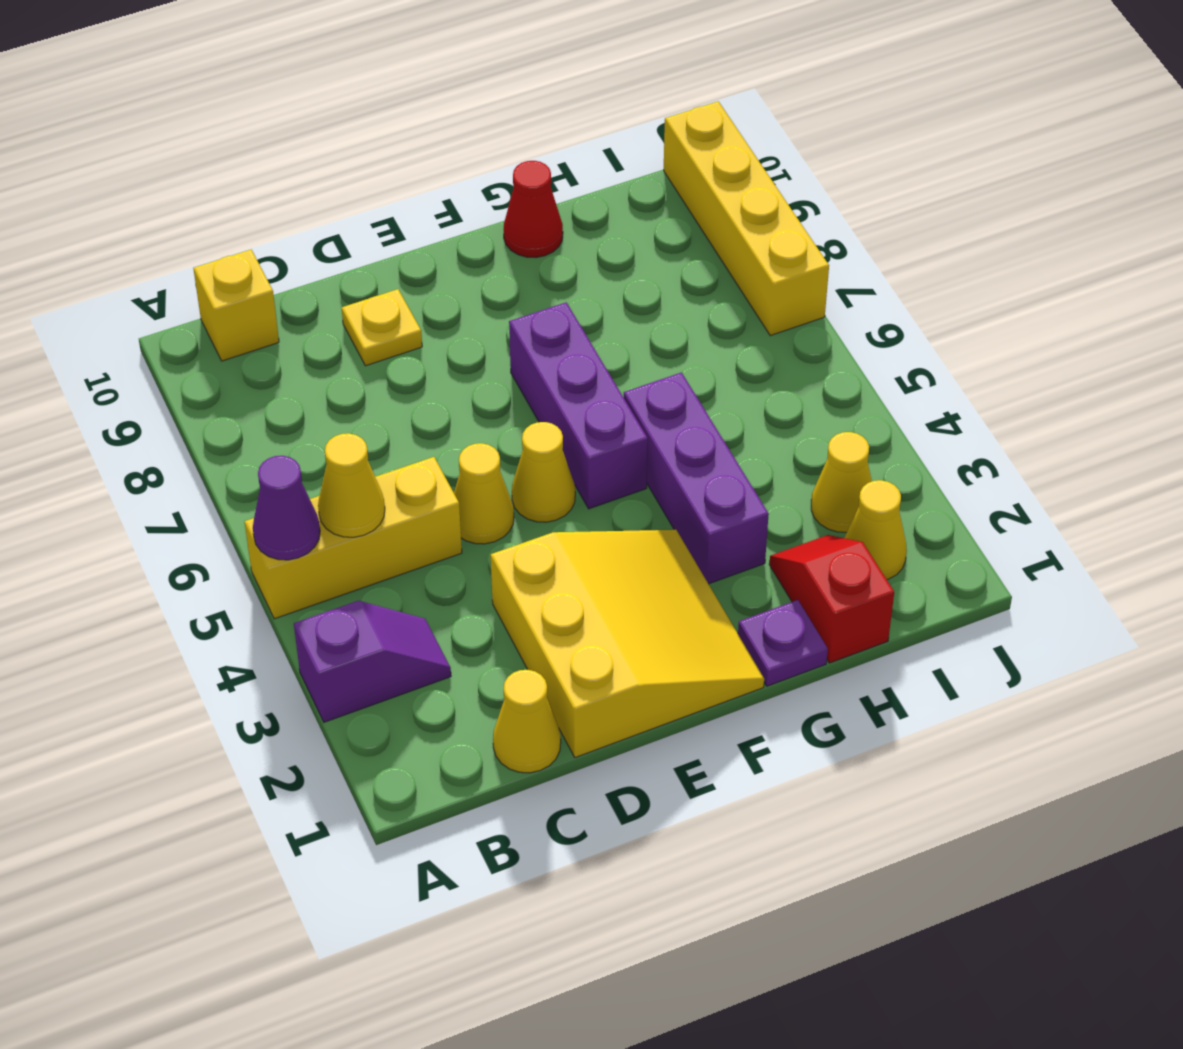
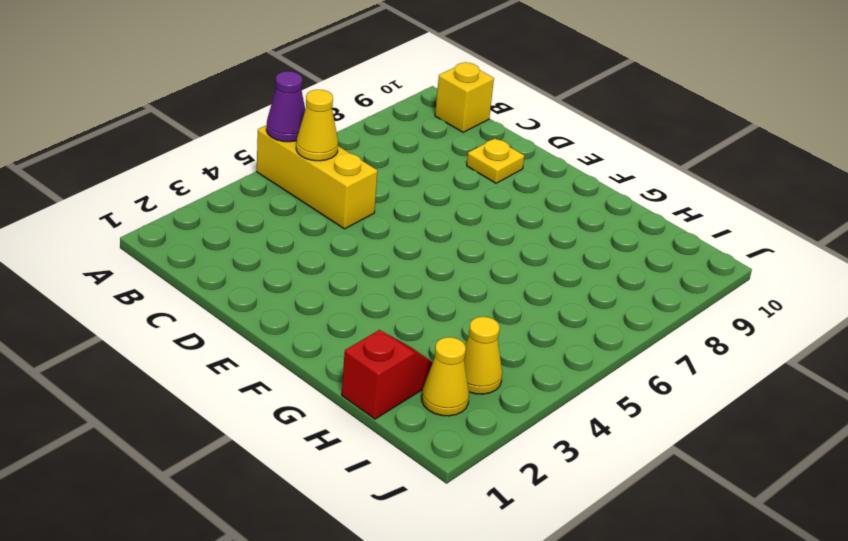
none -> purple slope A3:B3 level 1 top A
none -> yellow cone C1 level 1
none -> yellow slope D1:F3 level 1 top D

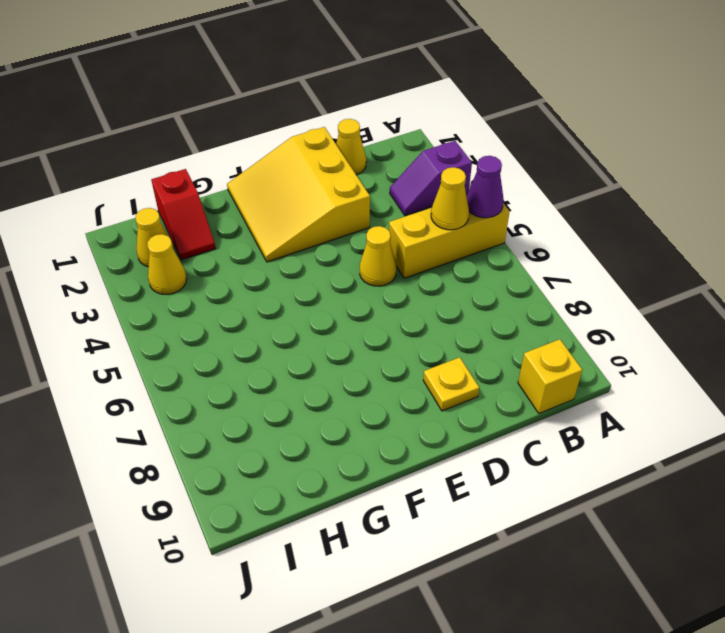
none -> yellow cone E5 level 1
none -> purple brick F5:F7 level 1
none -> purple plate G1 level 1

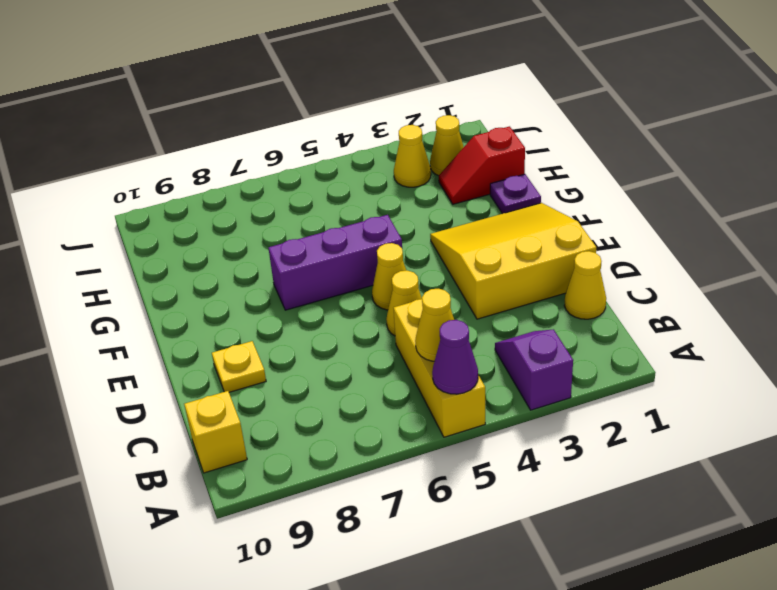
none -> purple brick G3:G5 level 1
none -> red cone G10 level 1
none -> yellow brick J7:J10 level 1

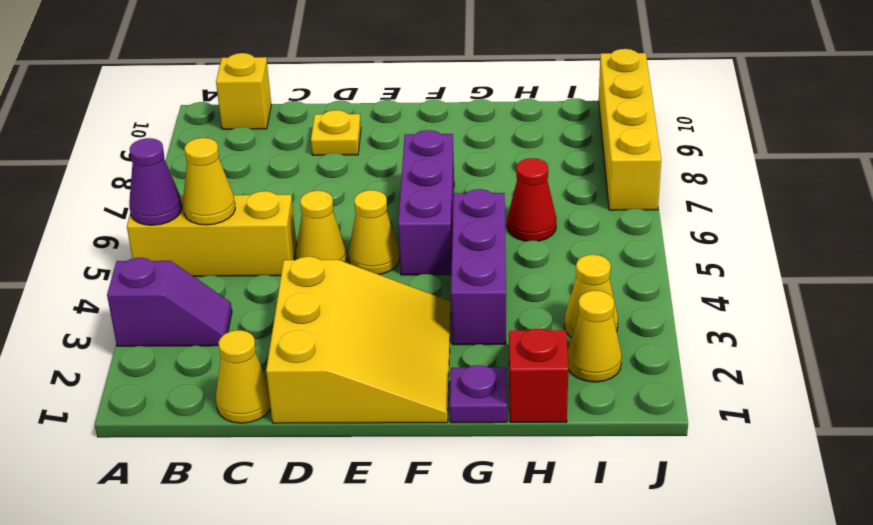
red cone H6 level 1 -> red cone G10 level 1

